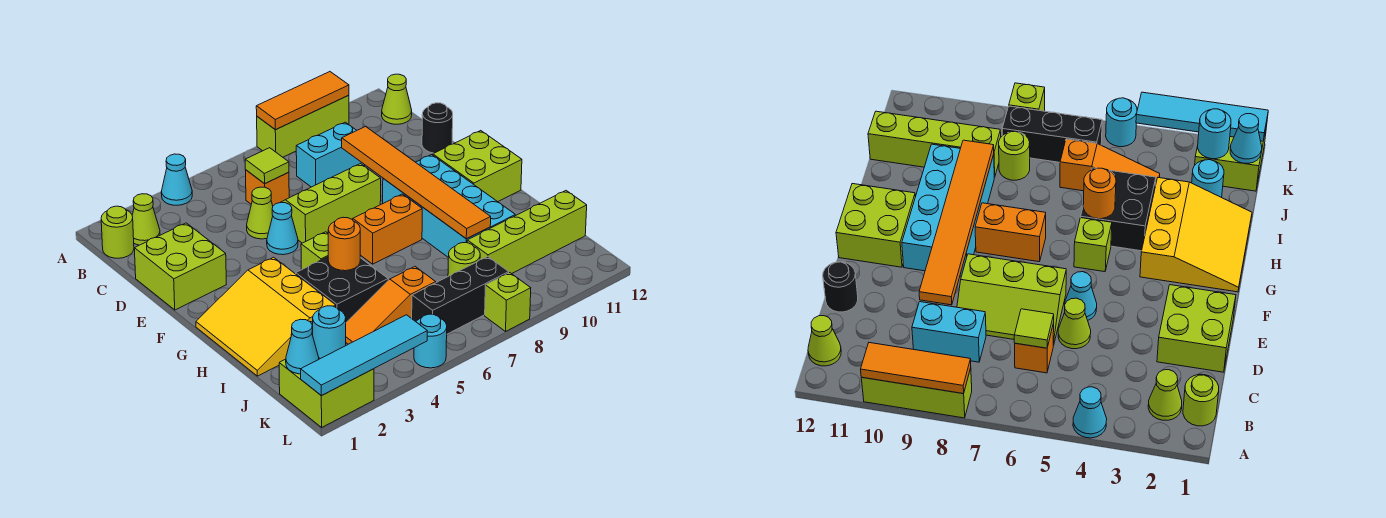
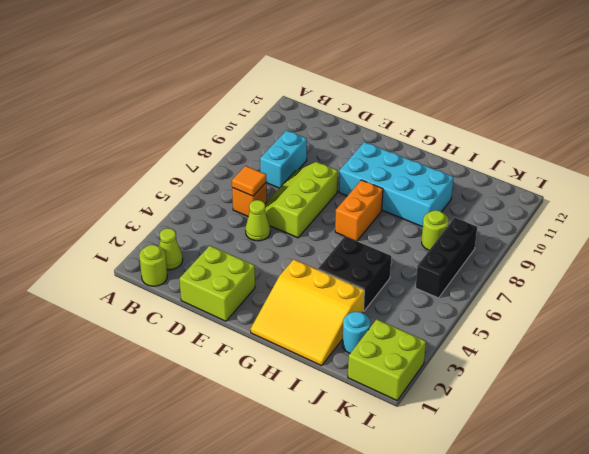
orange tile C6 level 2 -> lime tile C6 level 2
none -> cyan cone A4 level 1
none -> lime brick A8:A10 level 1
none -> lime cone B12 level 1
none -> black round brick D12 level 1

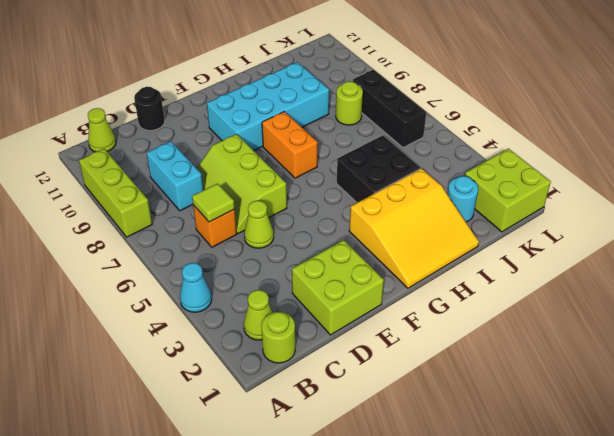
none -> cyan cone E5 level 1
none -> lime brick F11:G12 level 1
none -> lime brick G5 level 1
none -> orange slope J4:J6 level 1 top 6

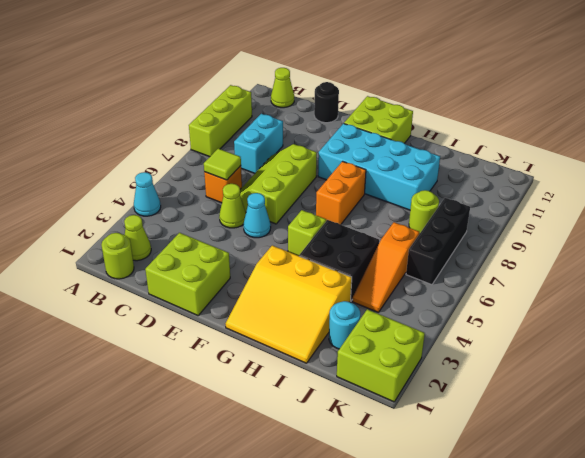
none -> lime brick J9:J12 level 1
none -> cyan round brick L5 level 1
none -> lime brick L8 level 1
none -> orange tile A8:A10 level 2

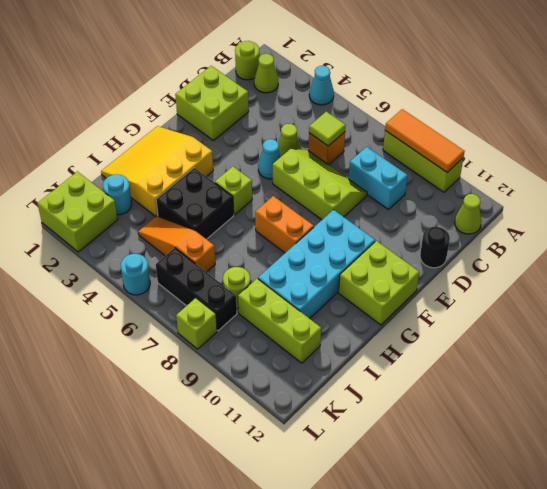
lime brick J9:J11 level 1 -> lime brick J9:J12 level 1
none -> orange tile D9:I9 level 2
none -> orange round brick H5 level 2
none -> cyan cone K1 level 2
none -> cyan round brick K2 level 2

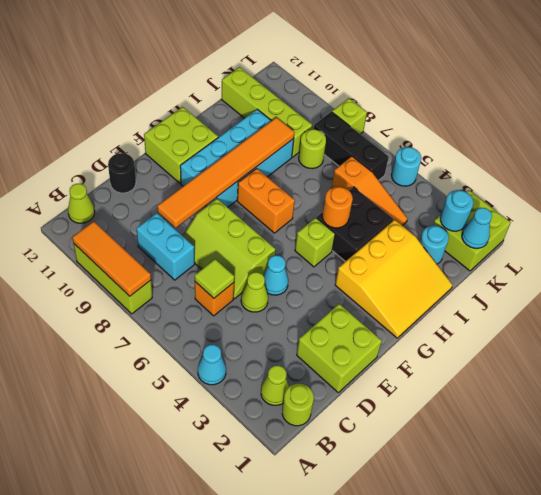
none -> cyan tile L1:L4 level 2

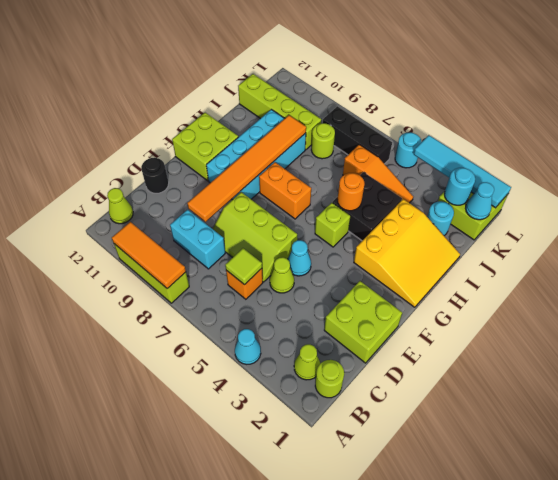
none -> lime brick L8 level 1

